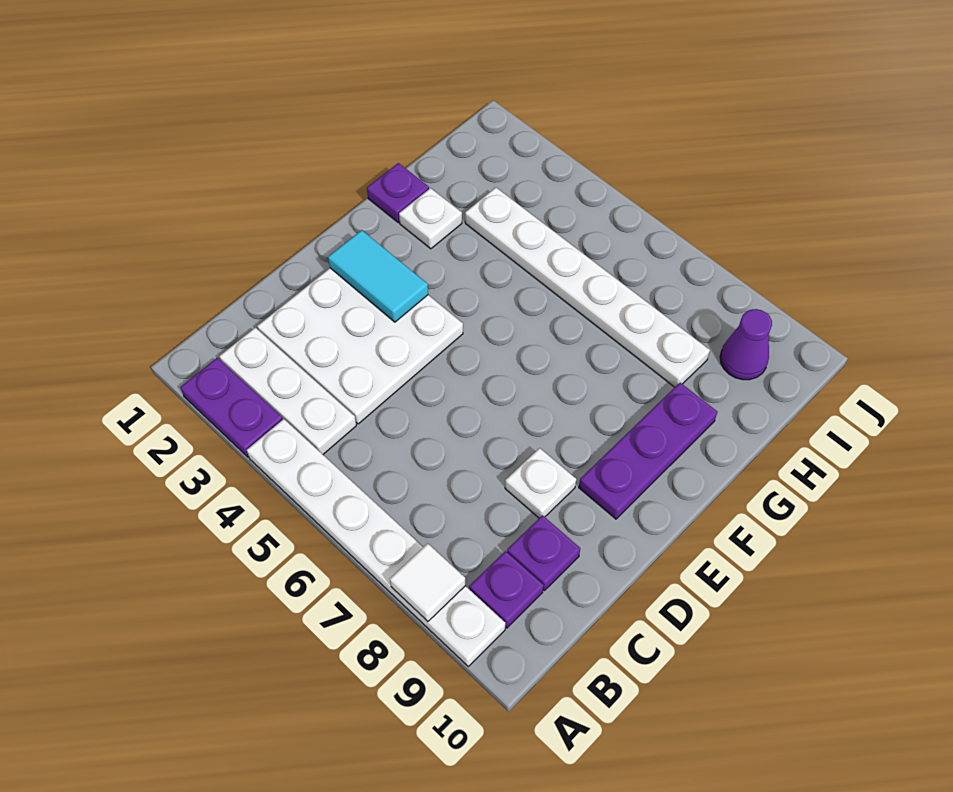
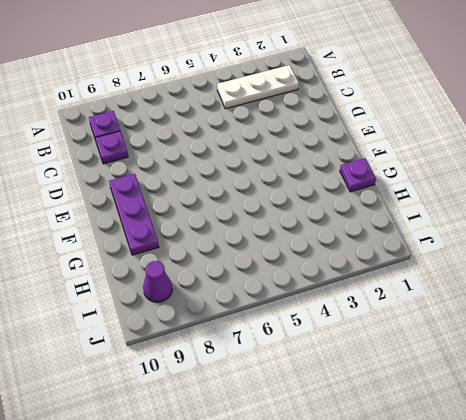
none -> purple plate A2:A3 level 1
none -> white plate A4:A9 level 1
none -> white plate C2:E4 level 1

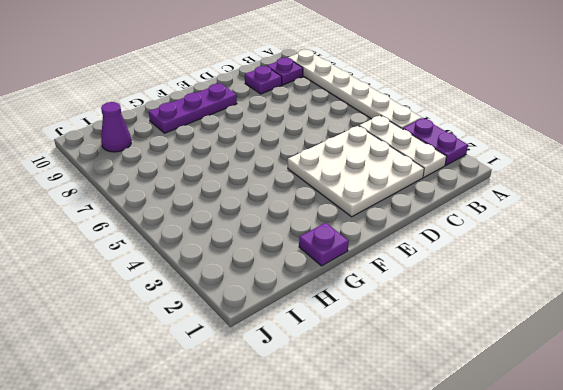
none -> white plate D8 level 1
none -> white plate G2 level 1
none -> white plate H3:H8 level 1

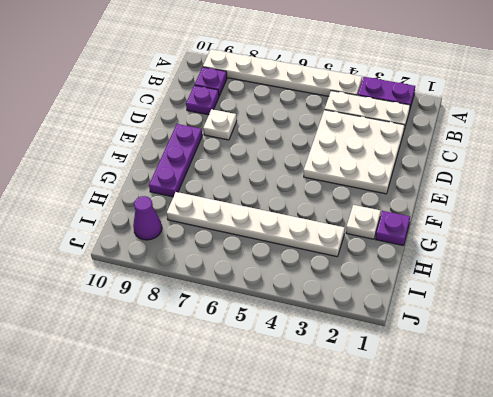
none -> white tile A8 level 2
none -> cyan tile E2:E3 level 2

